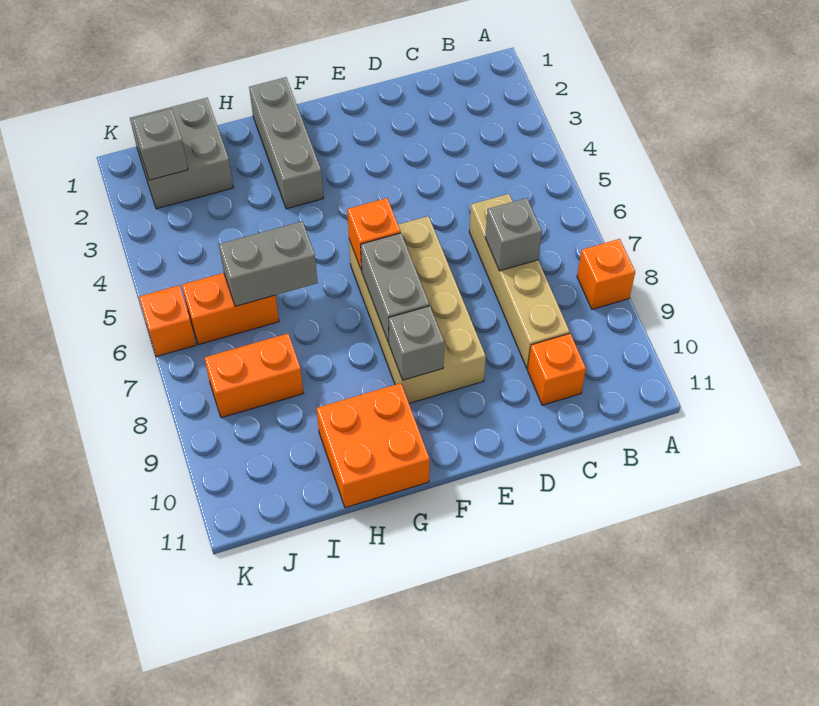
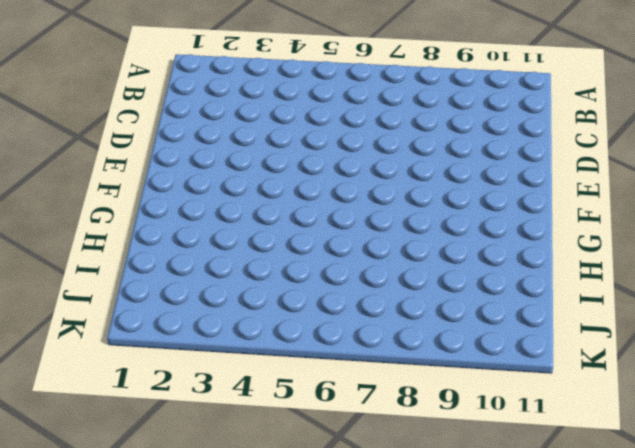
none -> orange brick A8 level 1
none -> tan brick C6:C9 level 1
none -> orange brick C10 level 1

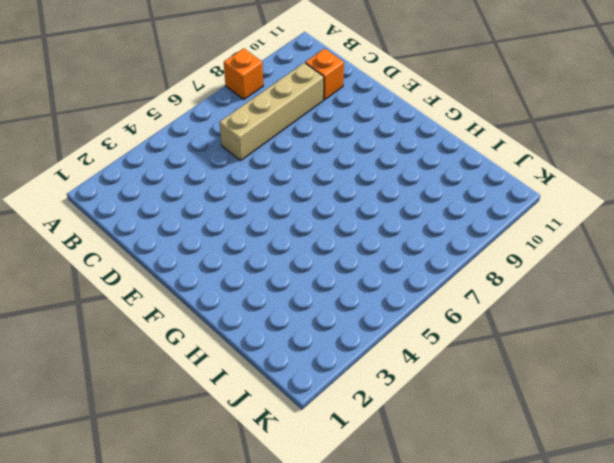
none -> tan brick E6:F9 level 1
none -> grey brick G1:G3 level 1
none -> orange brick G10:H11 level 1

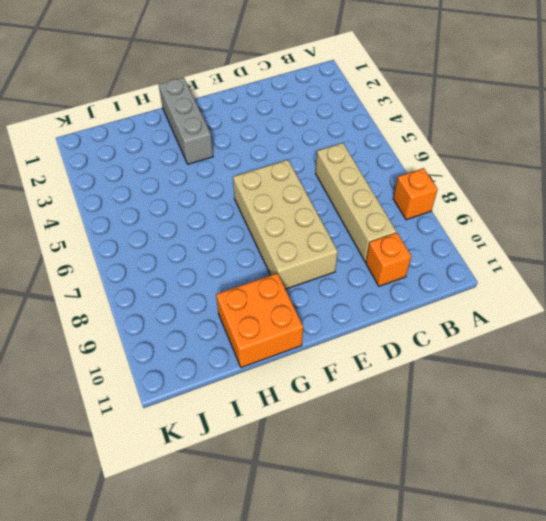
none -> grey brick I1:J2 level 1
none -> orange brick I6:J6 level 1
none -> orange brick I8:J8 level 1

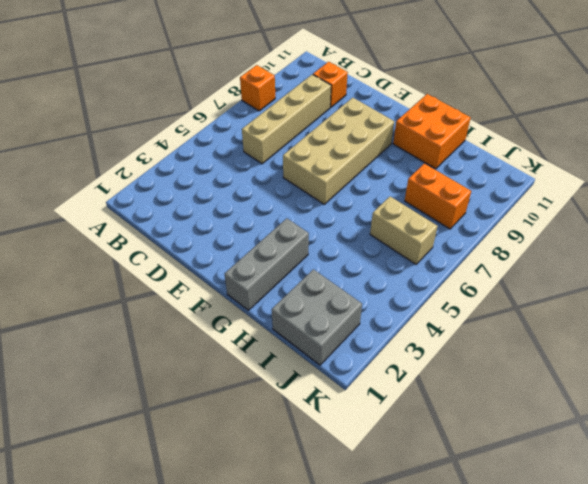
tan brick I6:J6 level 1 -> orange brick I6:J6 level 1
none -> orange brick K6 level 1
none -> grey brick C7 level 2
none -> orange brick F6 level 2

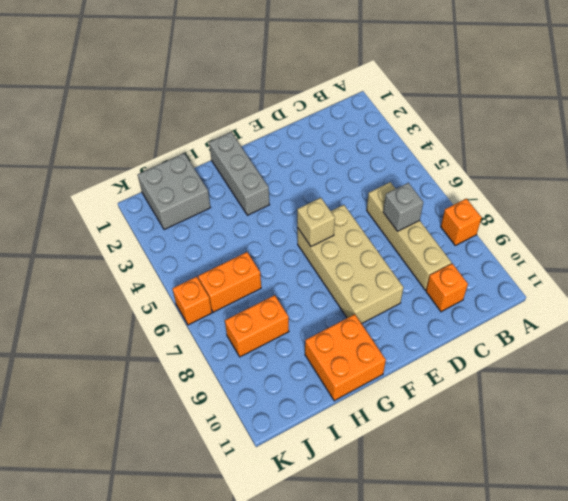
tan brick F6 level 2 -> orange brick F6 level 2
none -> grey brick F7:F8 level 2
none -> grey brick F9 level 2
none -> grey brick H6:I6 level 2

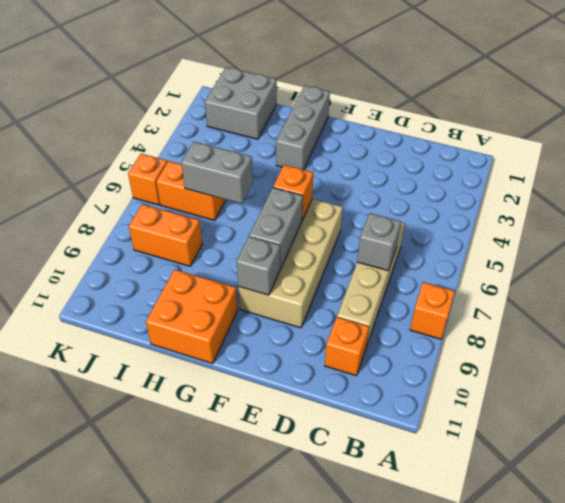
none -> grey brick J2 level 2

